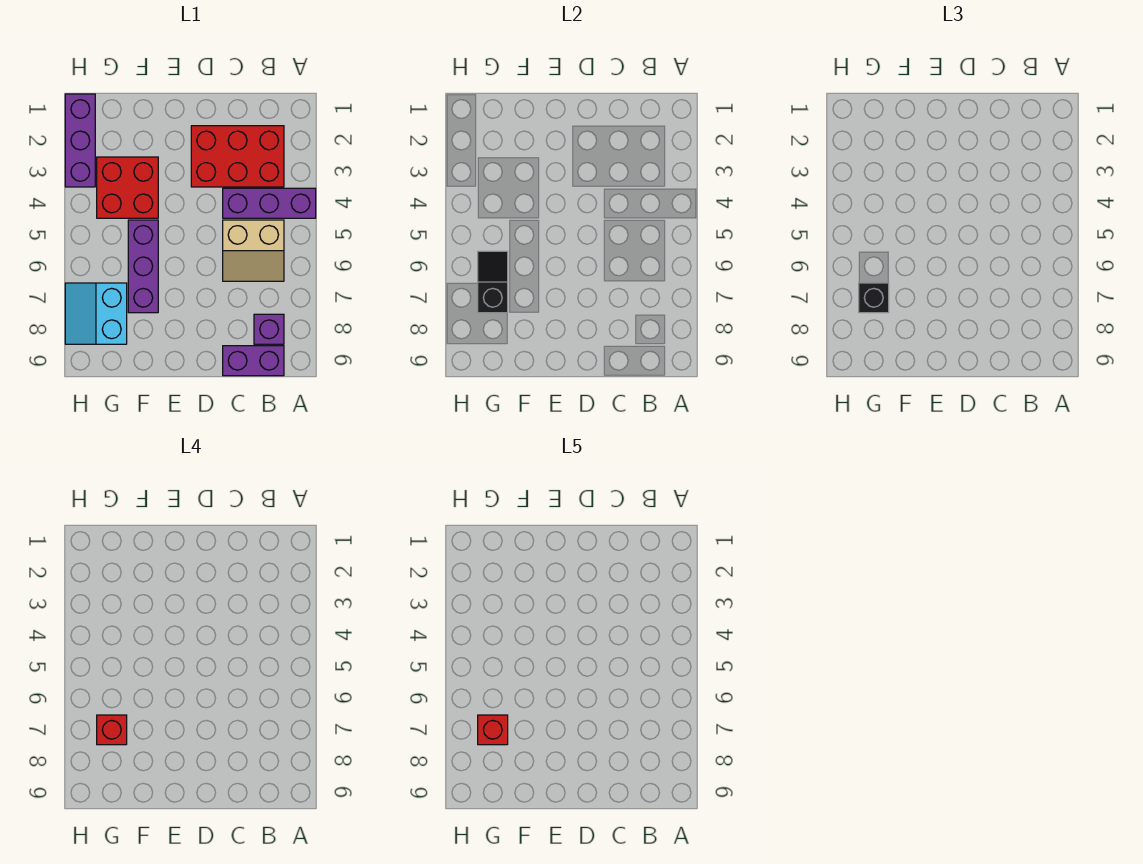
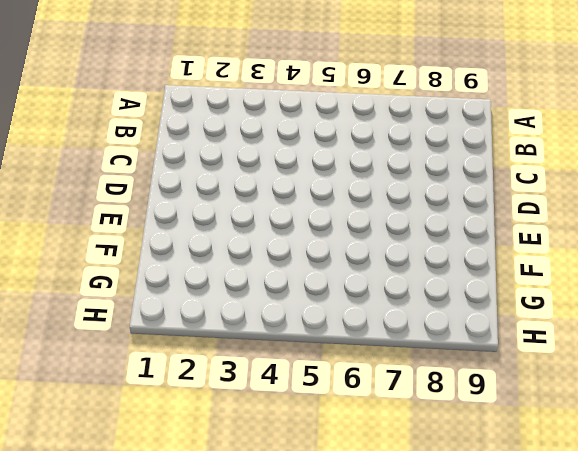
none -> purple brick A4:C4 level 1
none -> red brick B2:D3 level 1
none -> tan slope B5:C6 level 1 top 5

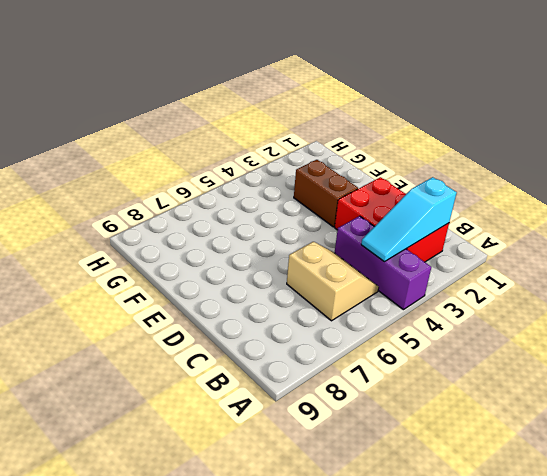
cyan slope B2:B4 level 2 top 2 -> none
tan slope B5:C6 level 1 top 6 -> tan slope B5:C6 level 1 top 5
brown brick E3:F3 level 1 -> red brick F3:G4 level 1
none -> purple brick B8 level 1
none -> purple brick B9:C9 level 1
none -> purple brick F5:F7 level 1

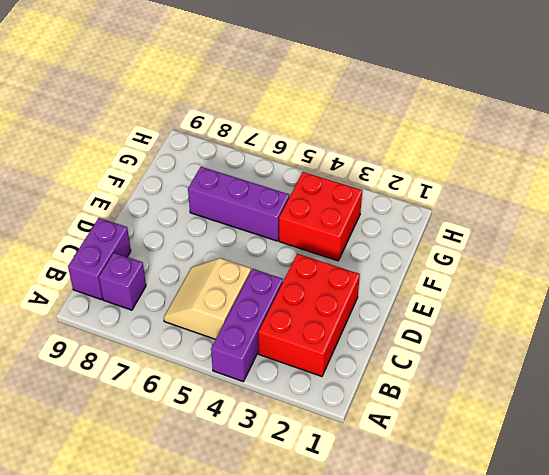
none -> cyan slope G7:H8 level 1 top G
none -> purple brick H1:H3 level 1
none -> black slope G6:G7 level 2 top 7

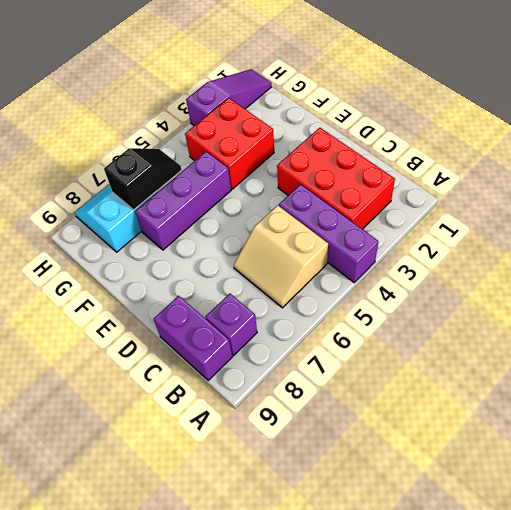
purple slope H1:H3 level 1 top 3 -> purple brick H1:H3 level 1
none -> black brick G7 level 3
none -> red brick G7 level 4
none -> red brick G7 level 5

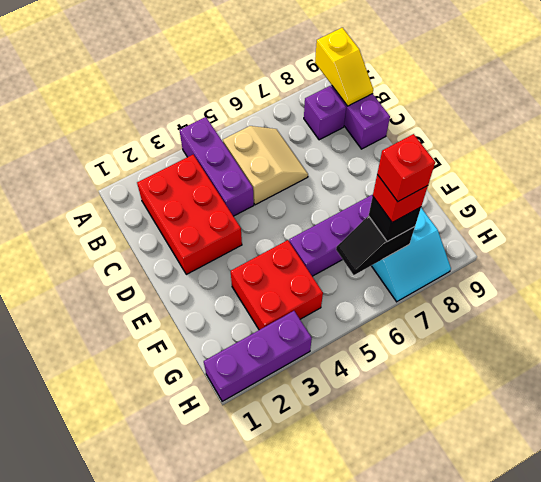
yellow slope A9:B9 level 2 top A -> none

